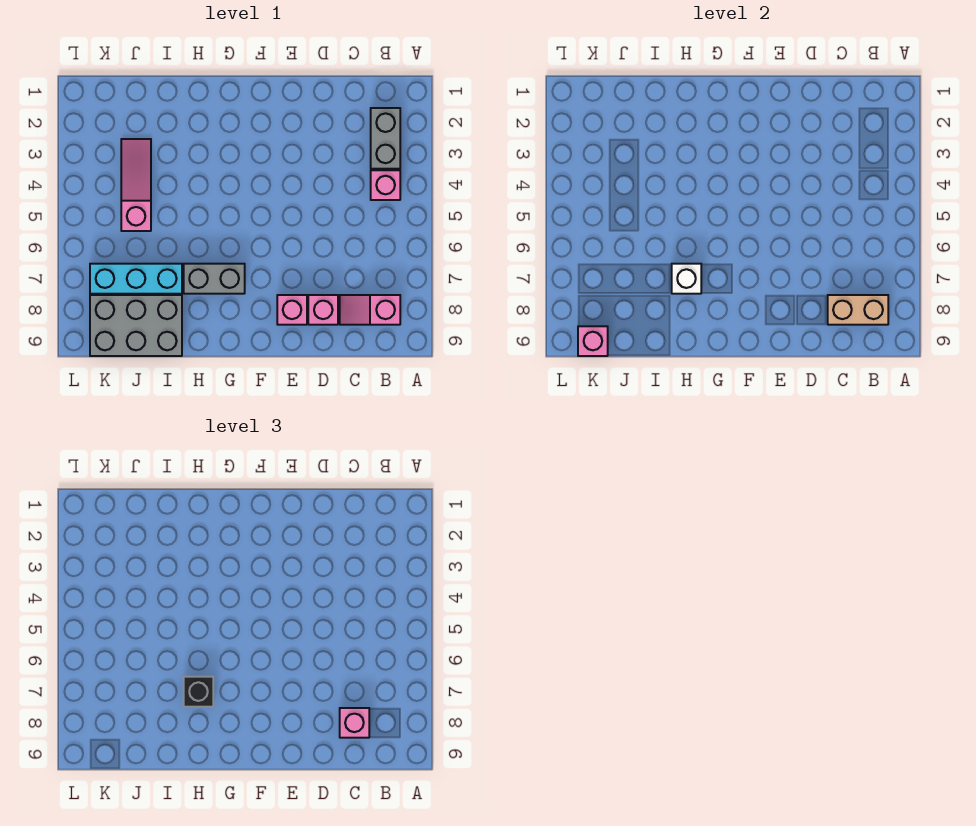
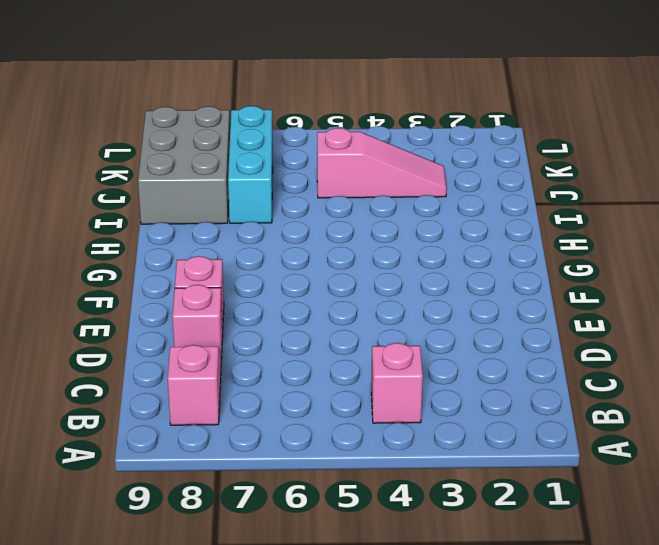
none -> grey brick B2:B3 level 1
none -> grey brick G7:H7 level 1
none -> tan brick B8:C8 level 2

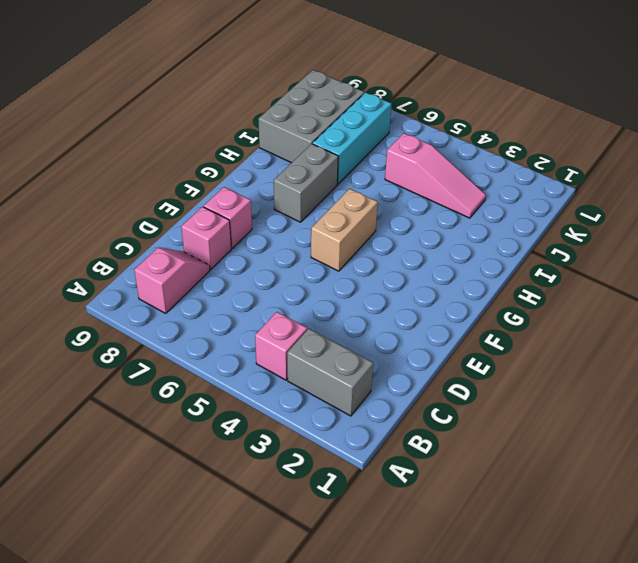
tan brick F5:G5 level 1 -> tan brick B8:C8 level 2
none -> white brick H7 level 2
none -> pink brick K9 level 2
none -> pink brick C8 level 3

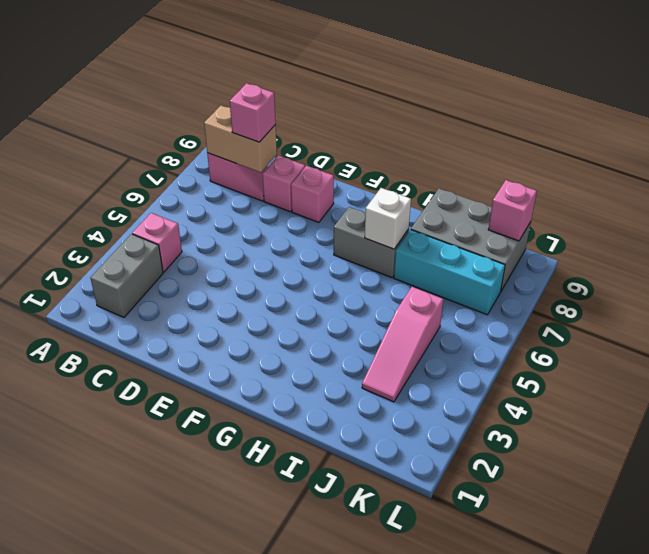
none -> black brick H7 level 3

